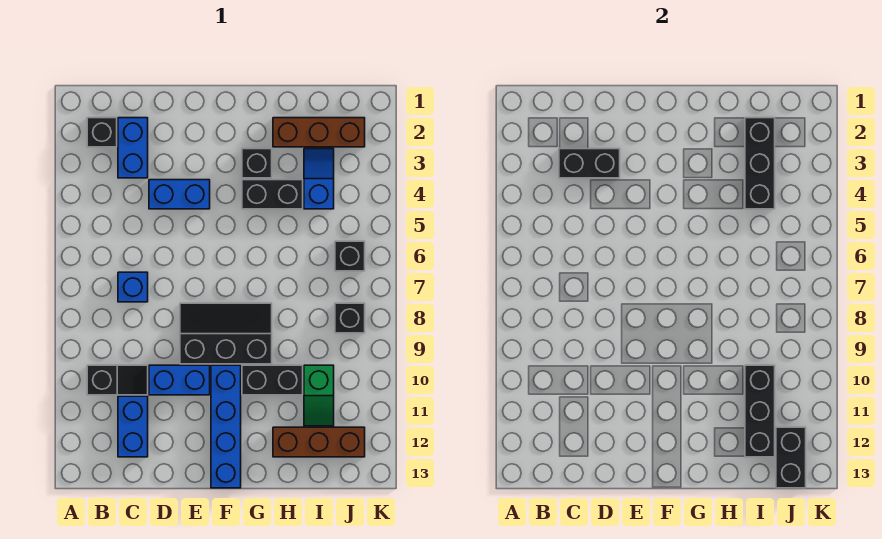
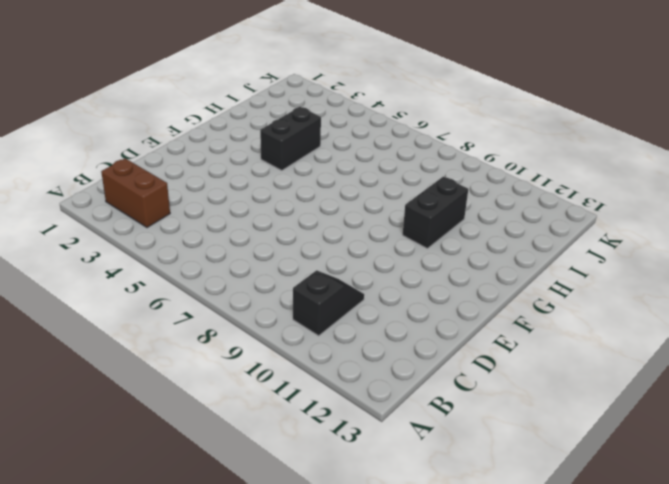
brown brick B2:B3 level 1 -> black brick B2 level 1
none -> blue brick C2:C3 level 1
none -> blue brick C7 level 1
none -> blue brick C11:C12 level 1

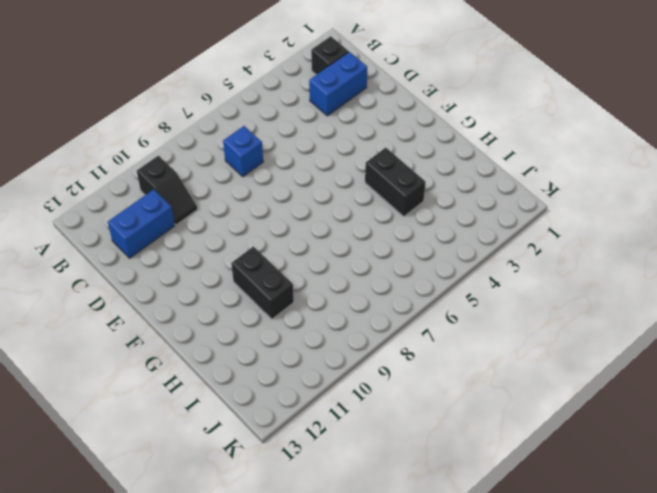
none -> blue brick D4:E4 level 1
none -> blue brick D10:E10 level 1
none -> black slope E8:G9 level 1 top 9

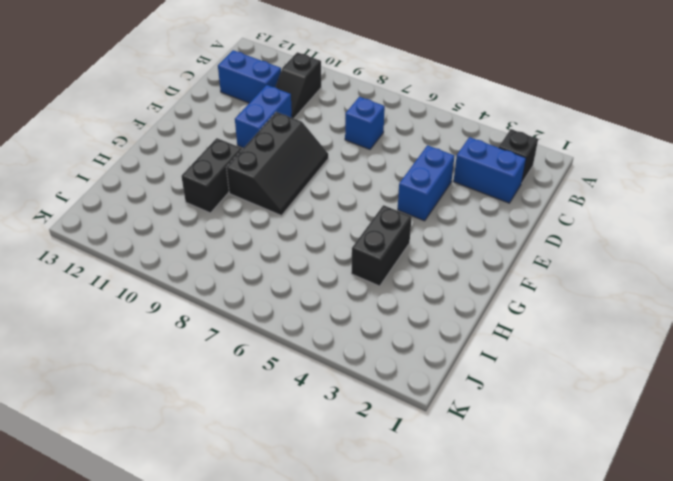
none -> blue brick F10:F13 level 1
none -> black brick G3 level 1
none -> brown brick H2:J2 level 1

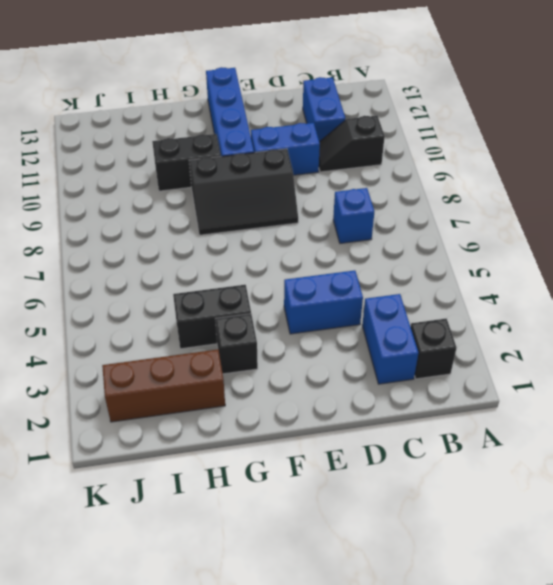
none -> brown brick H12:J12 level 1
none -> blue slope I3:I4 level 1 top 4
none -> green slope I10:I11 level 1 top 10

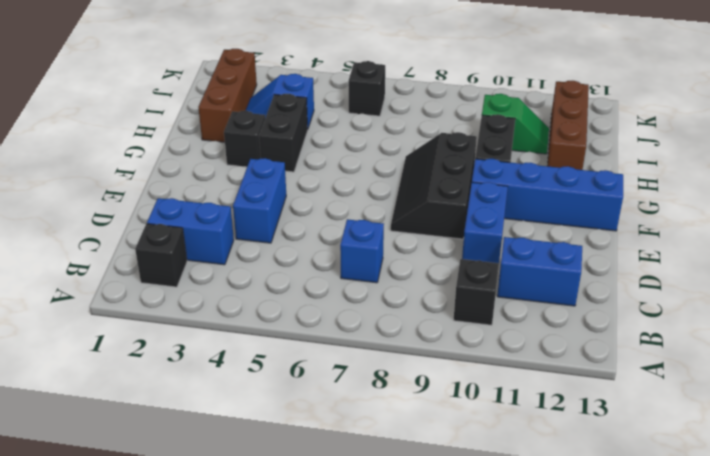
none -> black brick J8 level 1
none -> black brick C3:D3 level 2
none -> black brick I2:I4 level 2

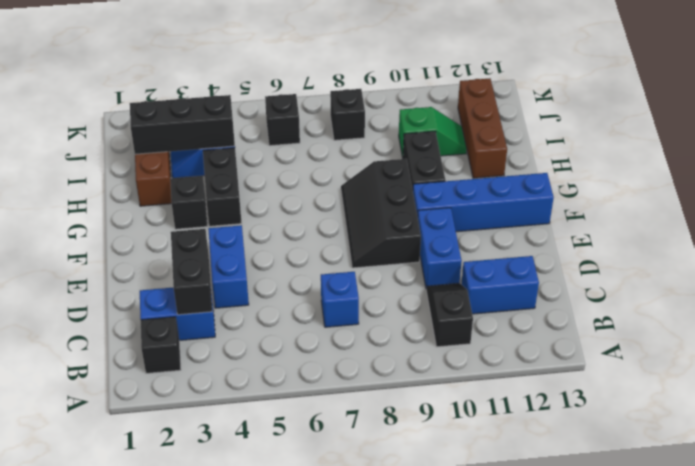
none -> black brick I10:I12 level 2
none -> black brick J12:J13 level 2

